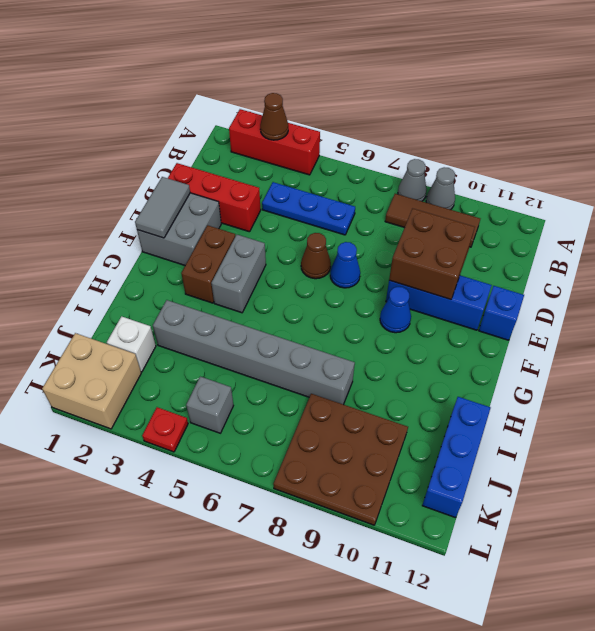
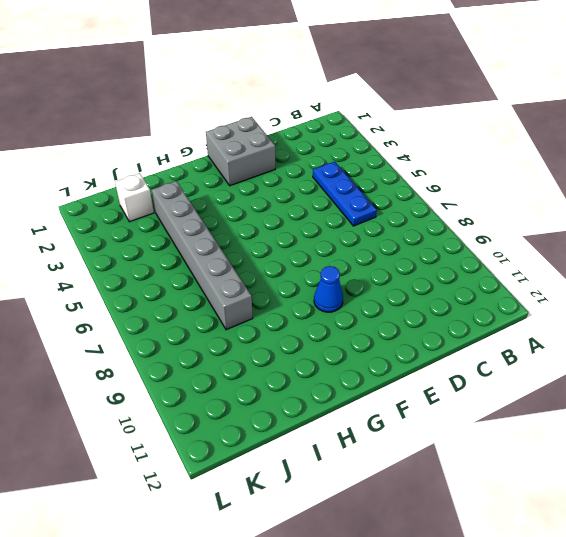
none -> red brick A2:A4 level 1
none -> grey cone A8 level 1
none -> grey cone A9 level 1

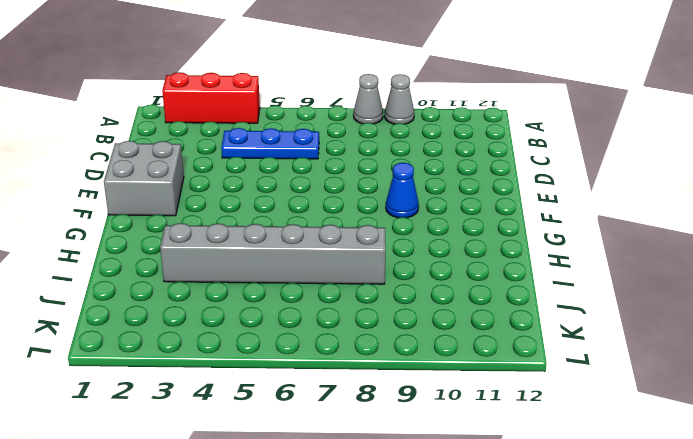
none -> brown tile B8:B10 level 1
none -> red brick D1:D3 level 1
none -> brown cone E6 level 1

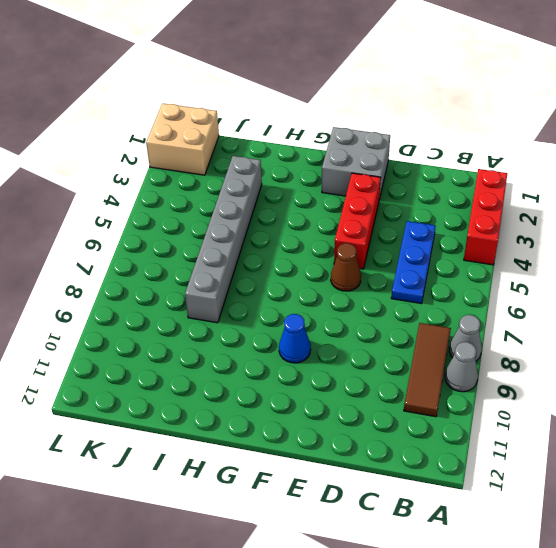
red brick E3:E5 level 1 -> red brick D1:D3 level 1
none -> blue cone E7 level 1
none -> blue brick E9:E11 level 1
none -> blue brick E12 level 1

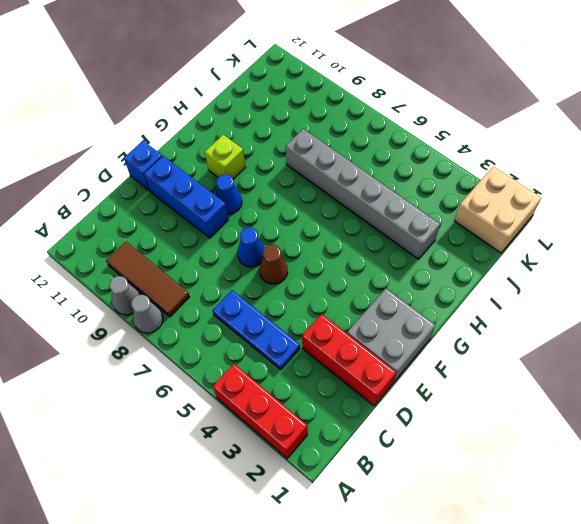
lime brick G10 level 1 -> none
none -> brown brick F3:G3 level 1
none -> grey brick F4:G4 level 1
none -> blue brick I12:K12 level 1

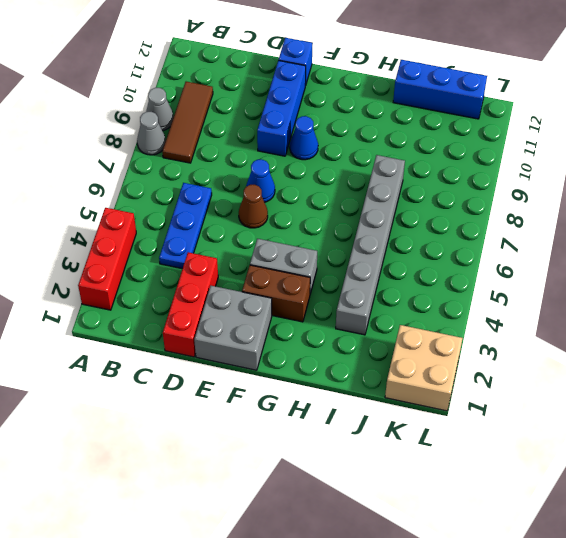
none -> white brick J2 level 1
none -> brown plate J8:L10 level 1
none -> grey brick K5 level 1

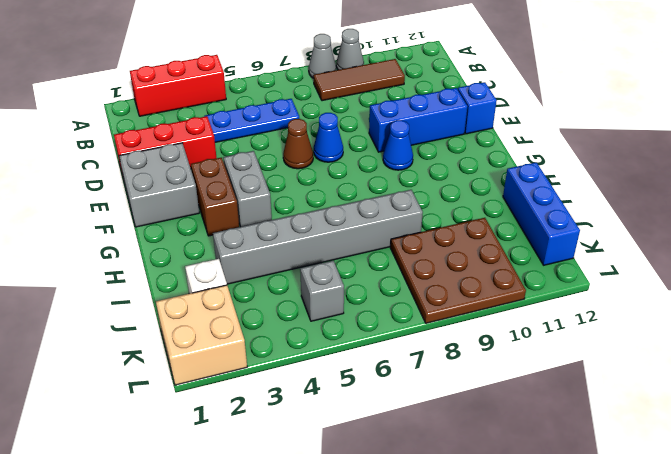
none -> red plate L4 level 1
none -> brown cone A3 level 2
none -> brown brick D9:E10 level 2

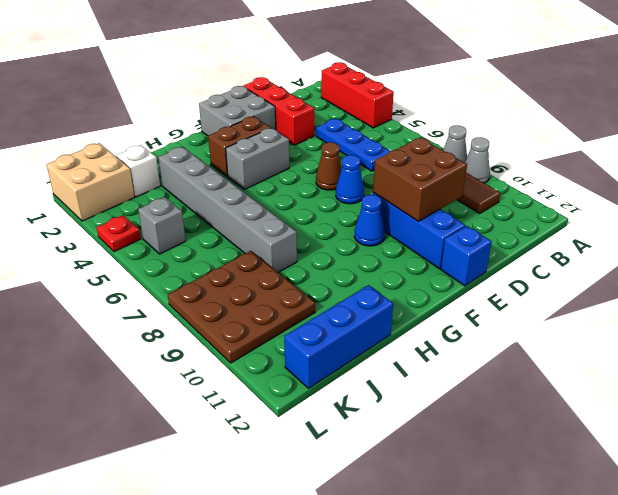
none -> brown cone A3 level 2
none -> grey tile E1:F1 level 2

